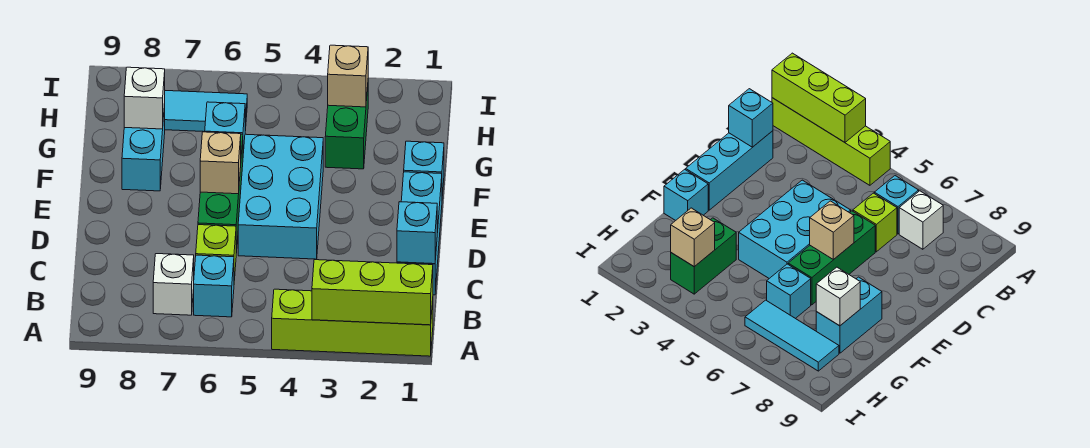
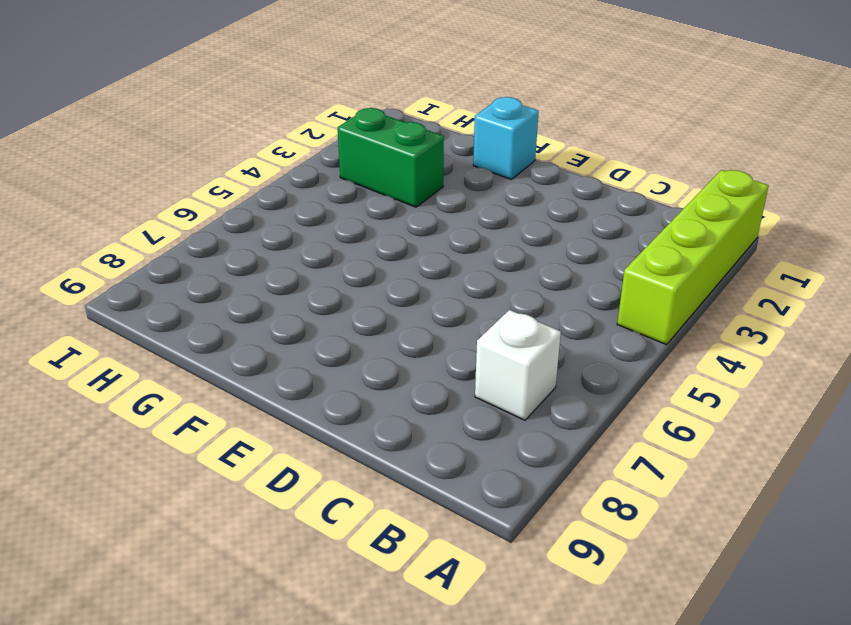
none -> cyan brick B6 level 1
none -> cyan brick C1:E1 level 1
none -> lime brick C6 level 1

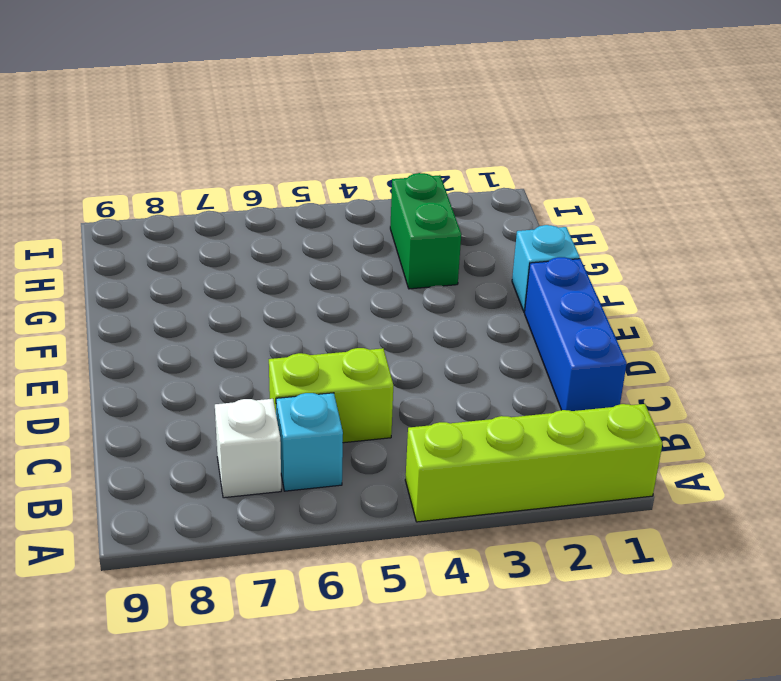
blue brick C1:E1 level 1 -> cyan brick C1:E1 level 1
lime brick C5:C6 level 1 -> lime brick C6 level 1
none -> cyan brick D4:F5 level 1
none -> green brick D6:F6 level 1
none -> cyan brick F8:G8 level 1

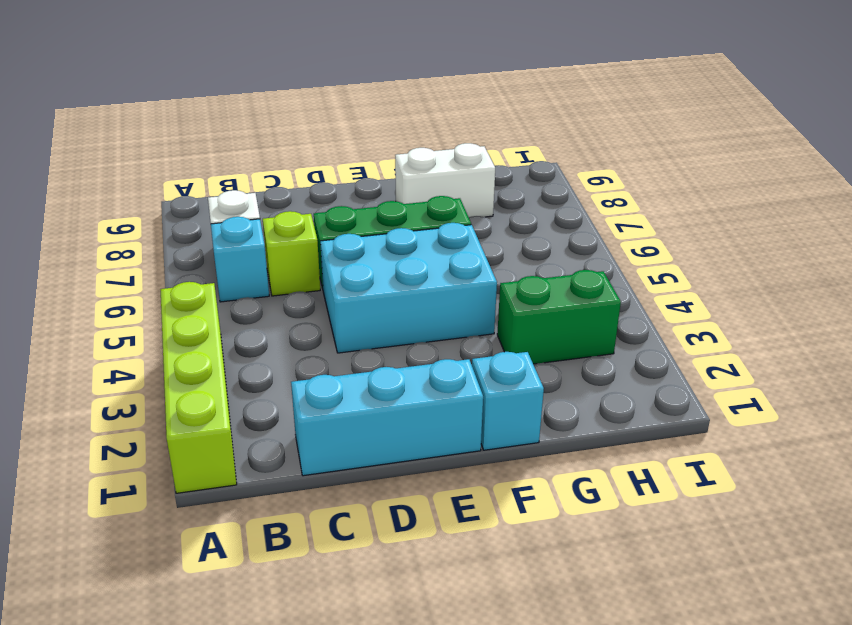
white brick F8:G8 level 1 -> cyan brick F8:G8 level 1
none -> cyan brick G6 level 1
none -> cyan tile H6:H8 level 1
none -> lime brick A1:A3 level 2

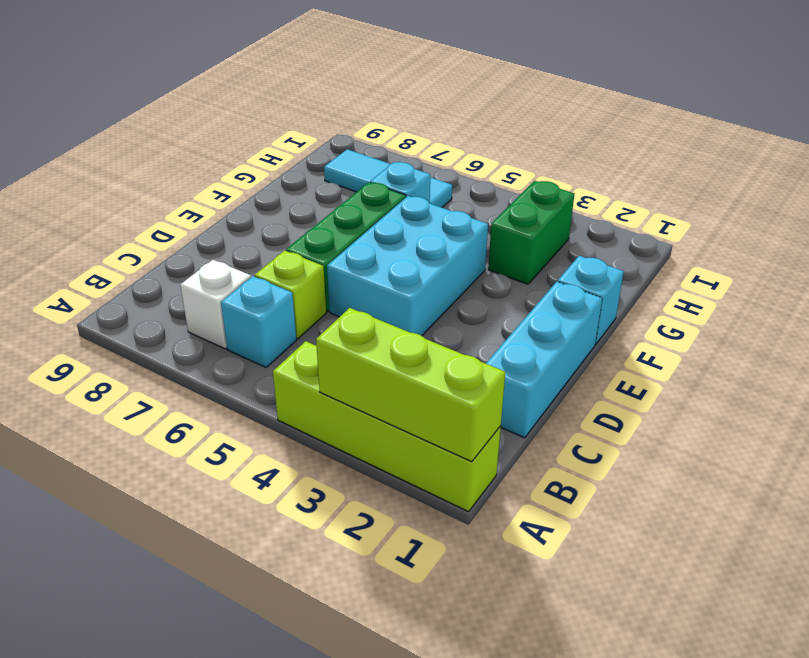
none -> cyan brick F8:G8 level 1
none -> cyan brick C1 level 2
none -> tan brick E6 level 2

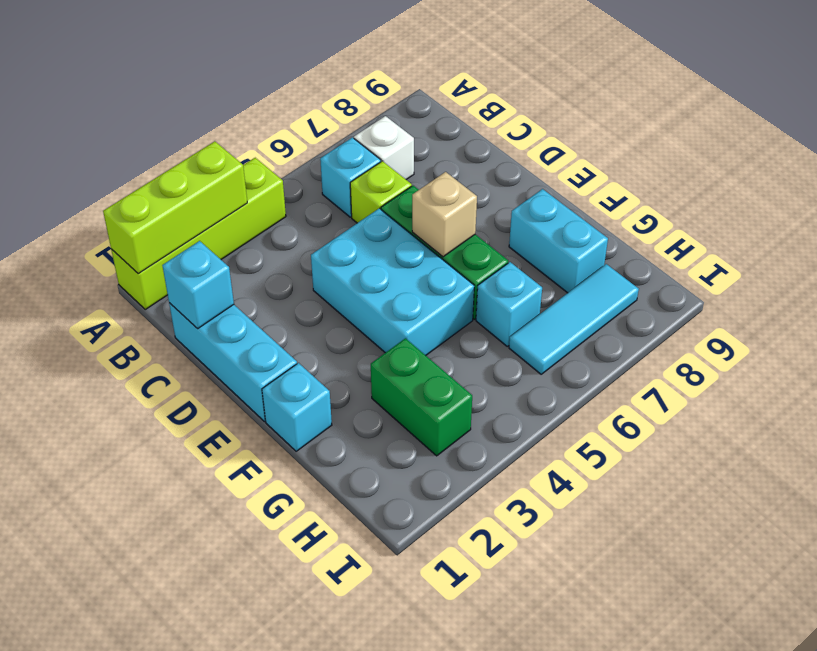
none -> white brick G8 level 2
none -> tan brick H3 level 2

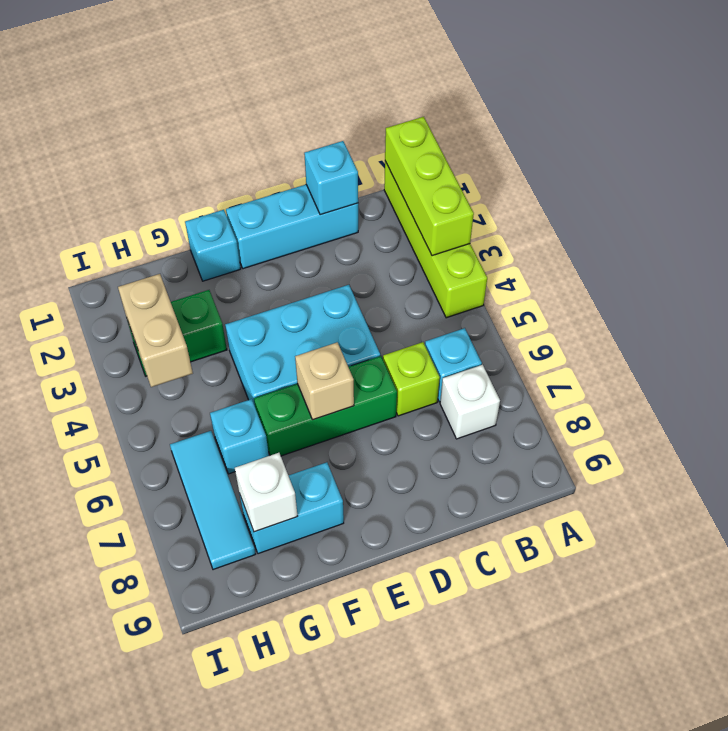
tan brick H3:H4 level 2 -> tan brick H3 level 2

